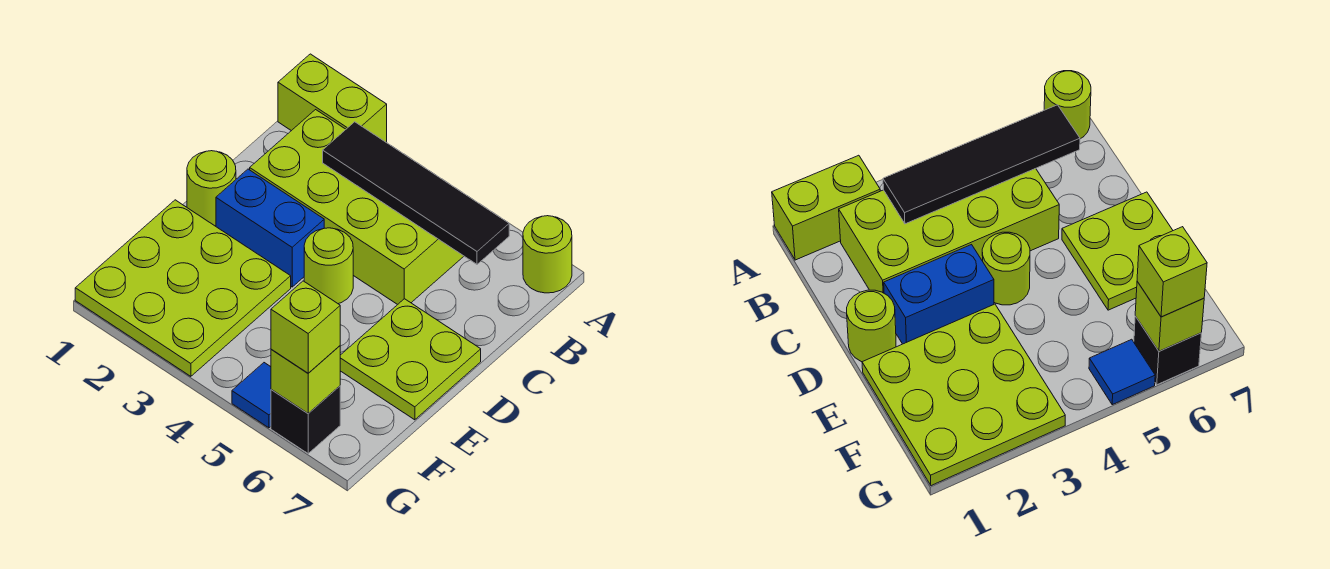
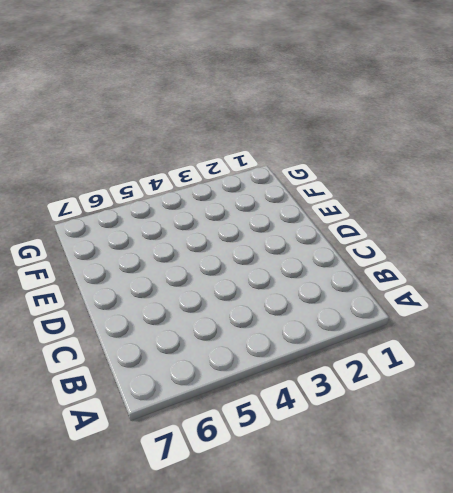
none -> lime brick A1:A2 level 1
none -> lime round brick A7 level 1
none -> lime brick B2:C5 level 1

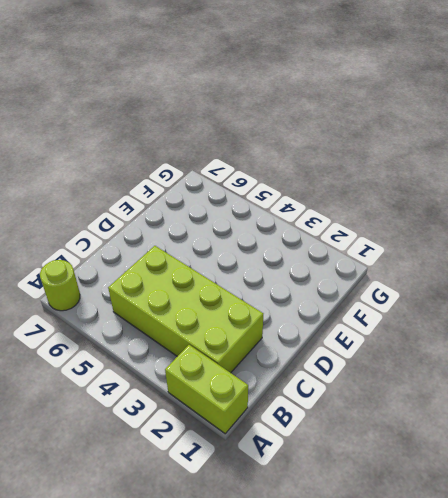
none -> lime round brick D1 level 1
none -> blue brick D2:D3 level 1
none -> lime round brick D4 level 1

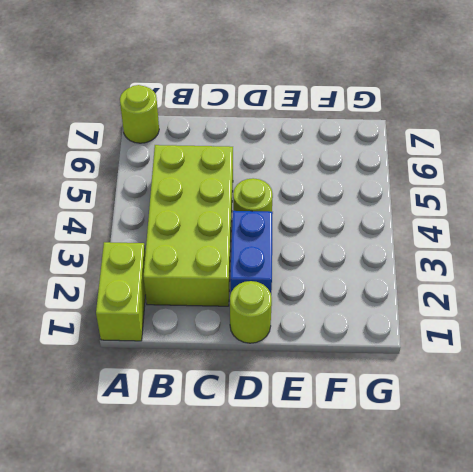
none -> lime plate D6:E7 level 1
none -> lime plate E1:G3 level 1
none -> blue tile G5 level 1

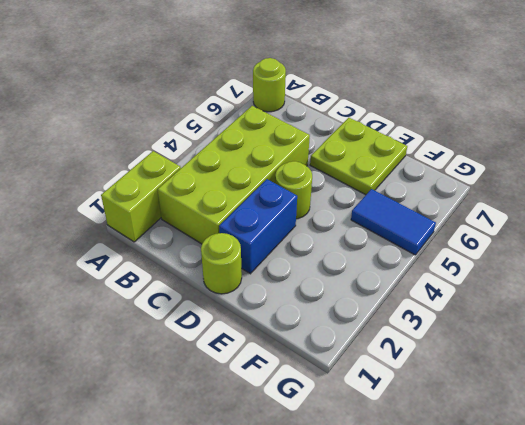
blue tile F5:G5 level 1 -> blue tile G5 level 1
none -> lime plate E1:G3 level 1
none -> black brick G6 level 1
none -> black tile B3:B6 level 2

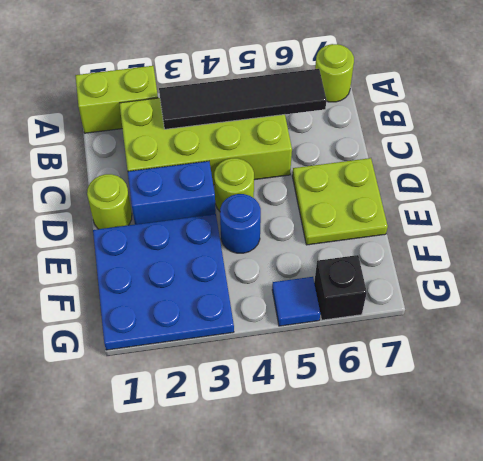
blue plate E1:G3 level 1 -> lime plate E1:G3 level 1
blue round brick E4 level 1 -> none
none -> lime brick G6 level 2
none -> lime brick G6 level 3

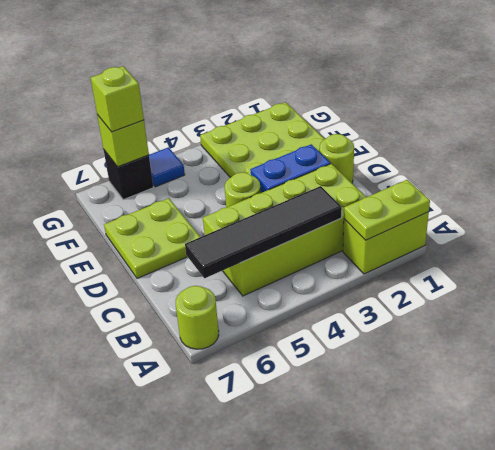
lime plate A1:A2 level 2 -> none

